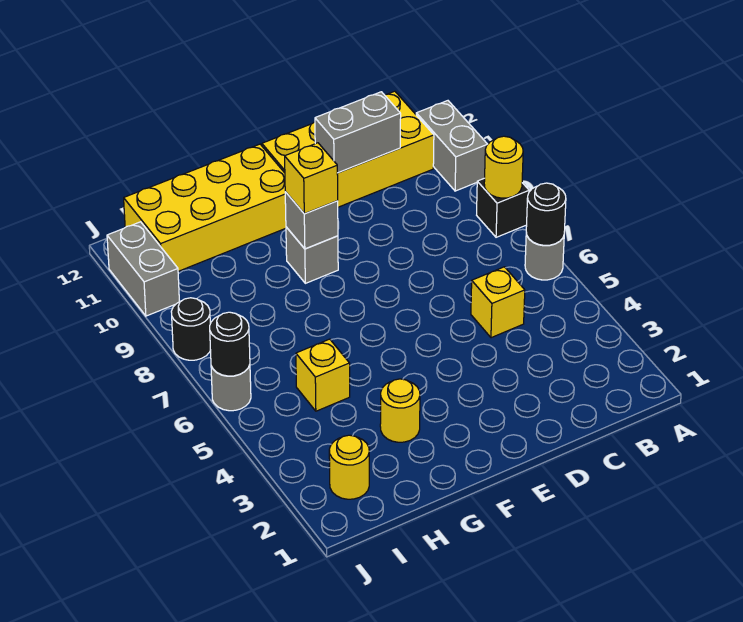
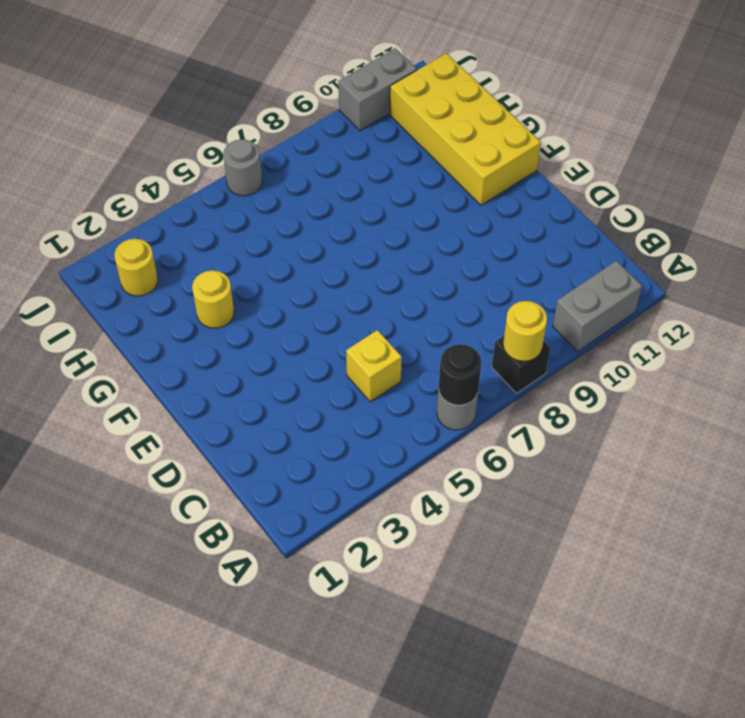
none -> yellow brick B11:E12 level 1
none -> grey brick F9 level 1
none -> yellow brick H5 level 1

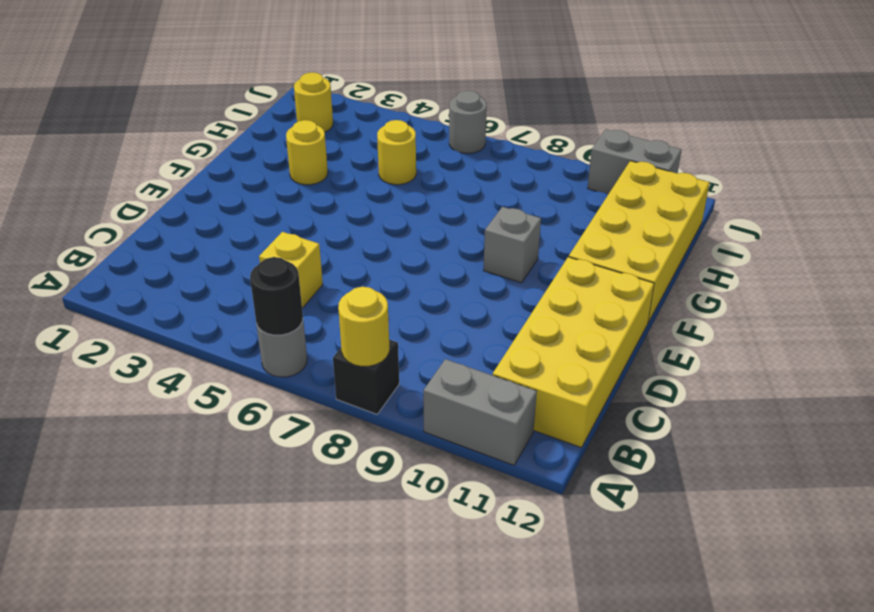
yellow round brick H5 level 1 -> yellow brick H5 level 1
none -> black round brick J8 level 1
none -> grey brick C11:D11 level 2
none -> grey brick F9 level 2

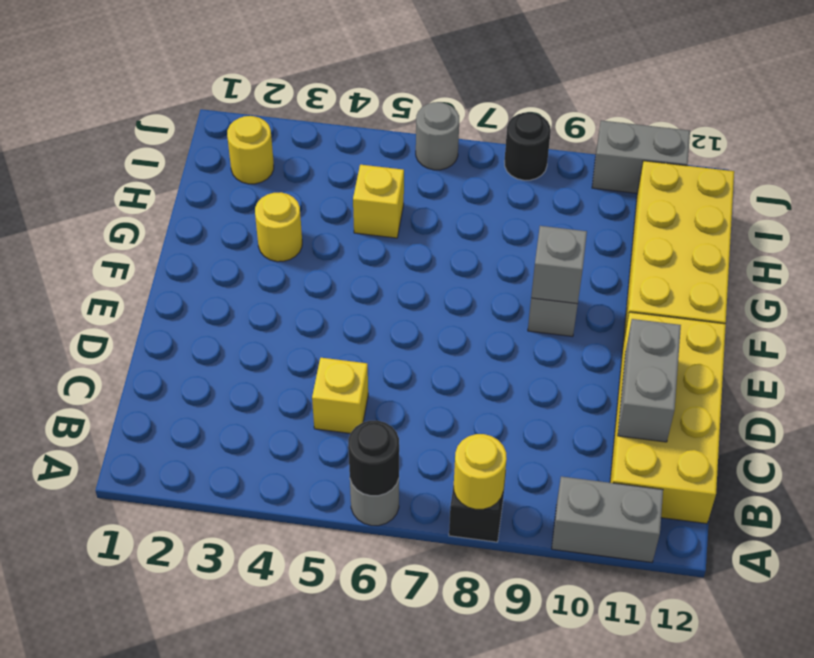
none -> black round brick J6 level 2
none -> yellow brick F9 level 3

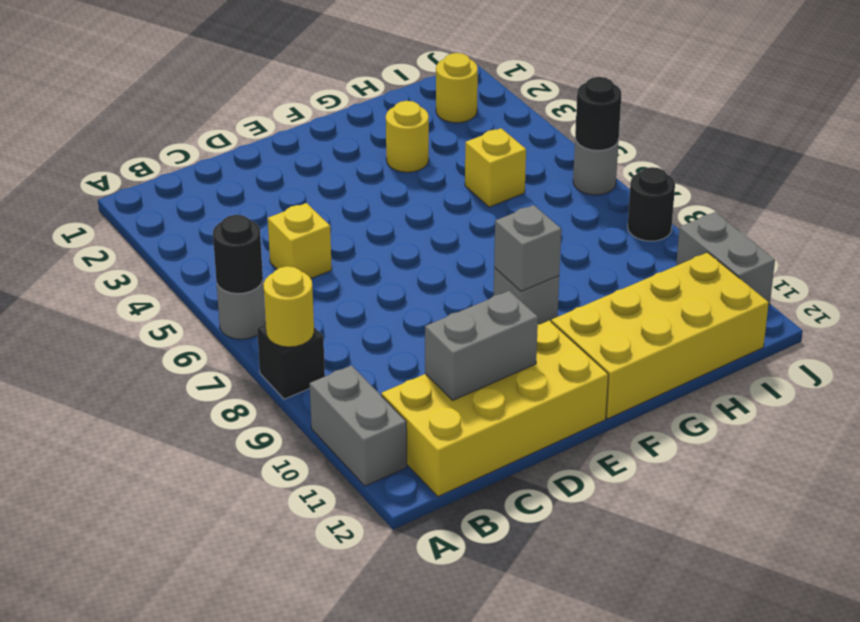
none -> yellow brick F9 level 3

